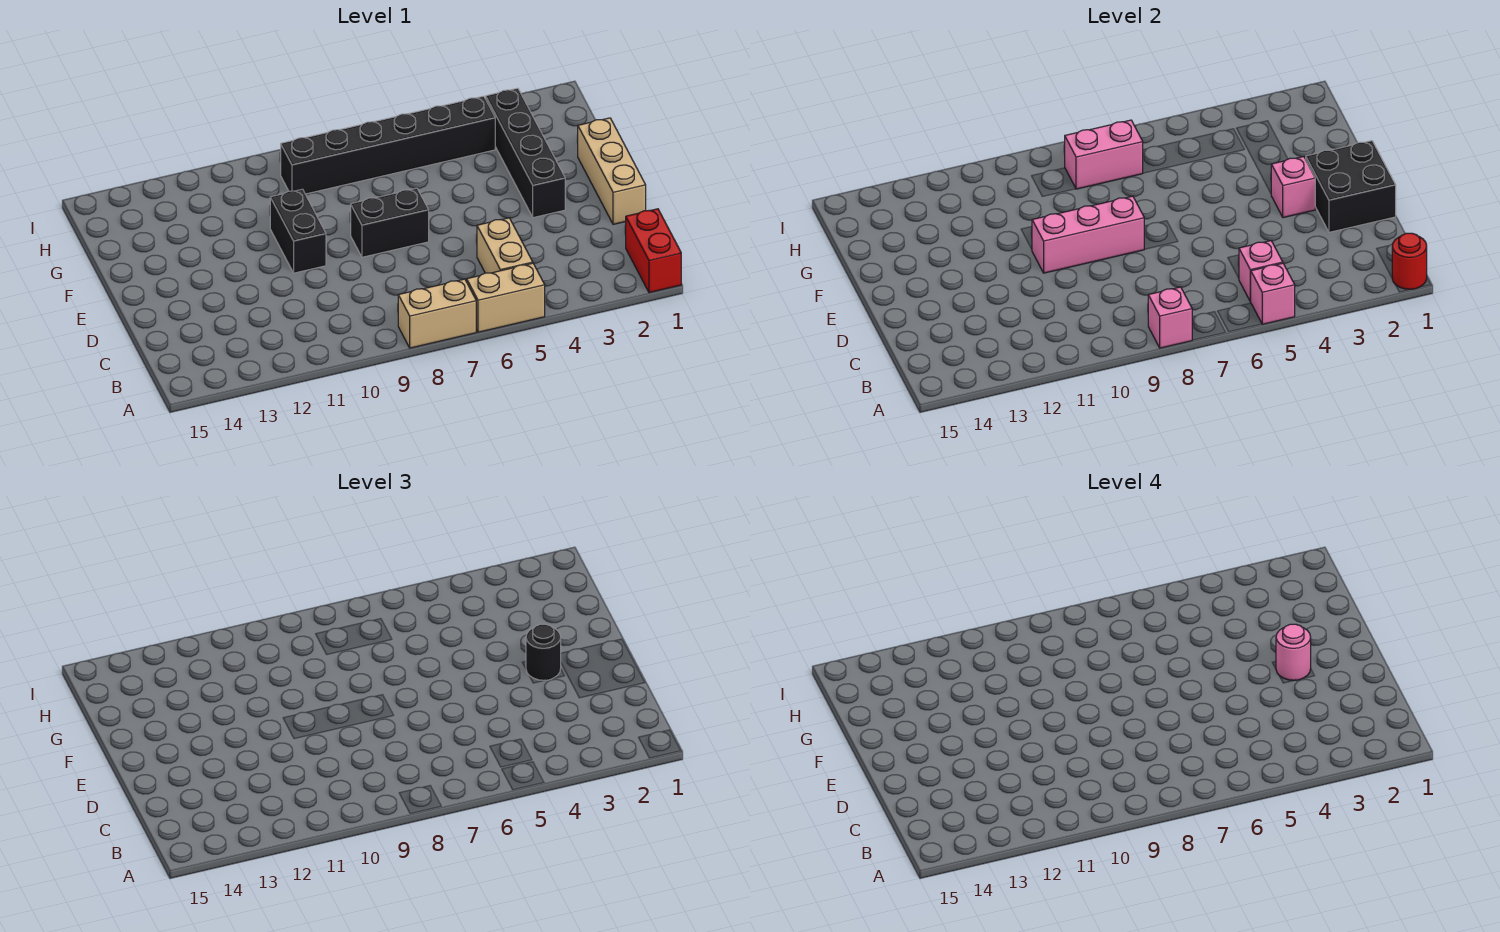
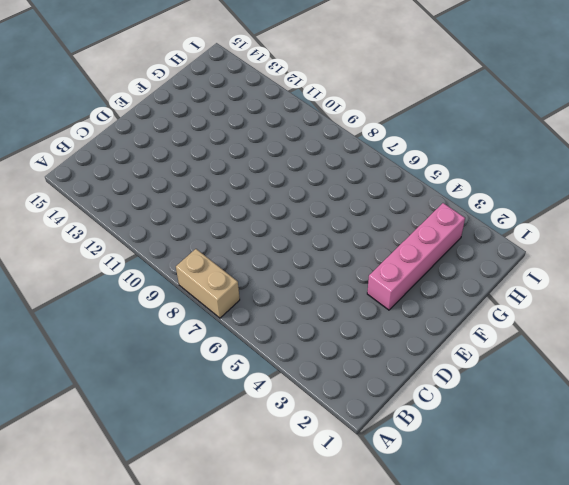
pink brick E3:H3 level 1 -> black brick E3:H3 level 1
none -> red brick A1:B1 level 1
none -> tan brick A5:A6 level 1
none -> tan brick B5:C5 level 1

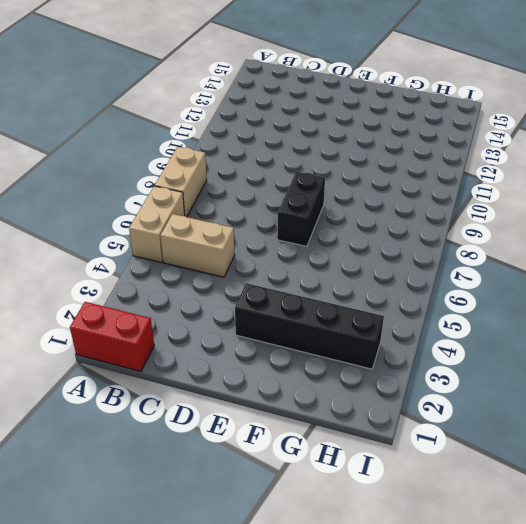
none -> tan brick D1:F1 level 1
none -> black brick E10:F10 level 1
none -> black brick H4:H9 level 1

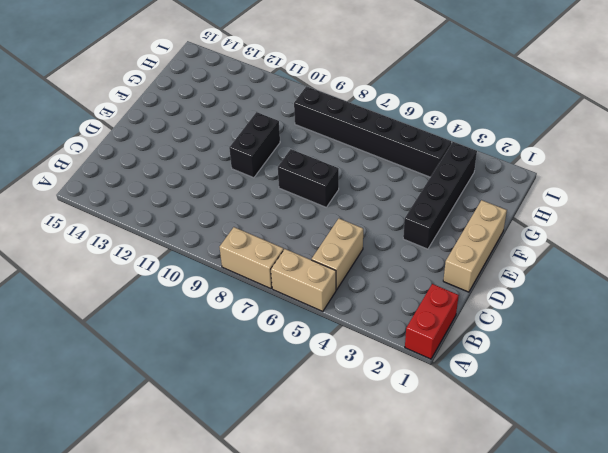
none -> red round brick A1 level 2
none -> pink brick A5 level 2
none -> pink brick A8 level 2

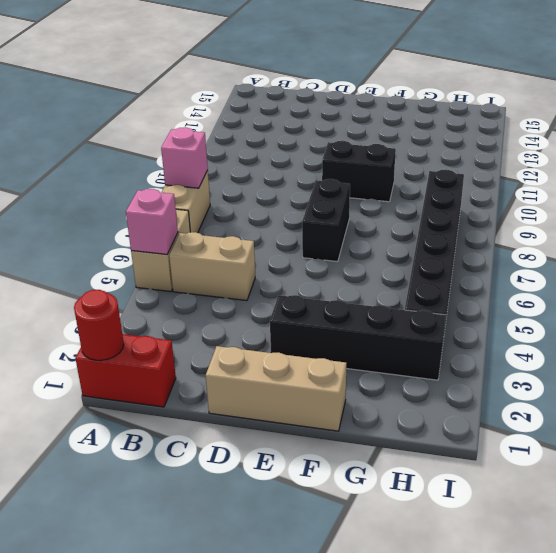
none -> pink brick B5 level 2
none -> black brick D1:E2 level 2
none -> pink brick E3 level 2

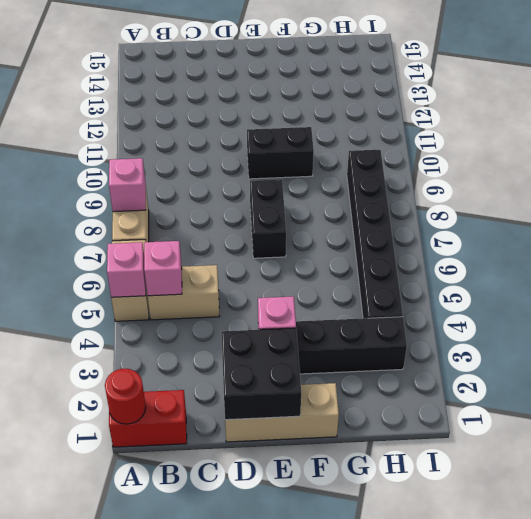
none -> pink brick E8:E10 level 2
none -> pink brick H7:H8 level 2
none -> black round brick E3 level 3

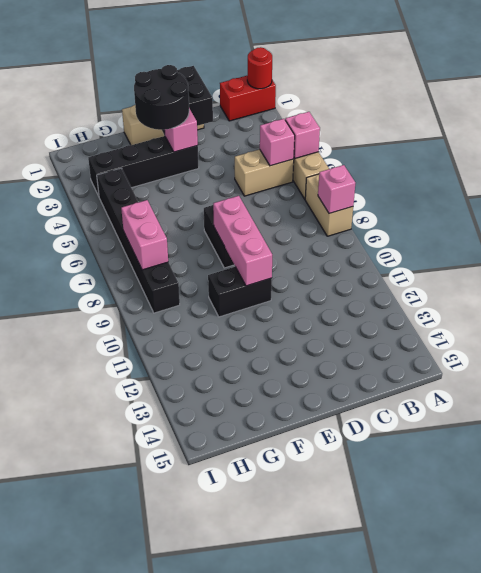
black round brick E2:F3 level 3 -> black round brick E3 level 3
none -> pink round brick E3 level 4

